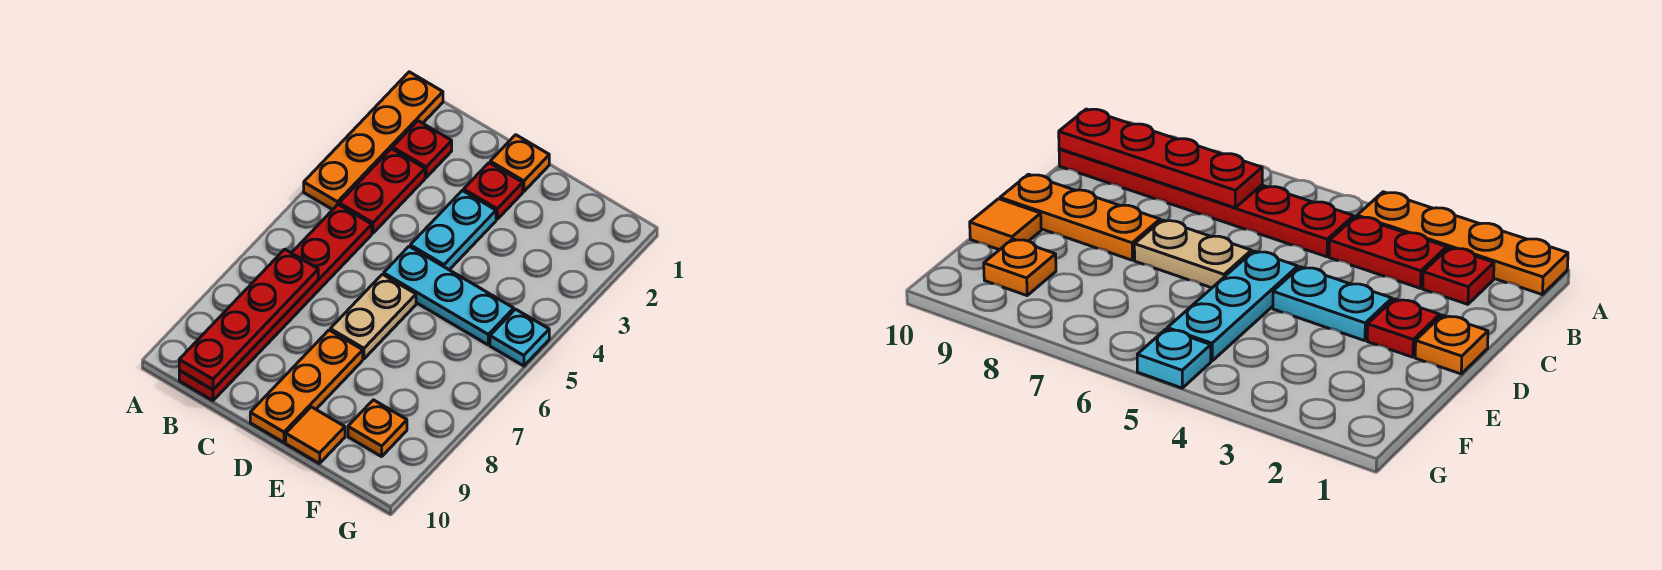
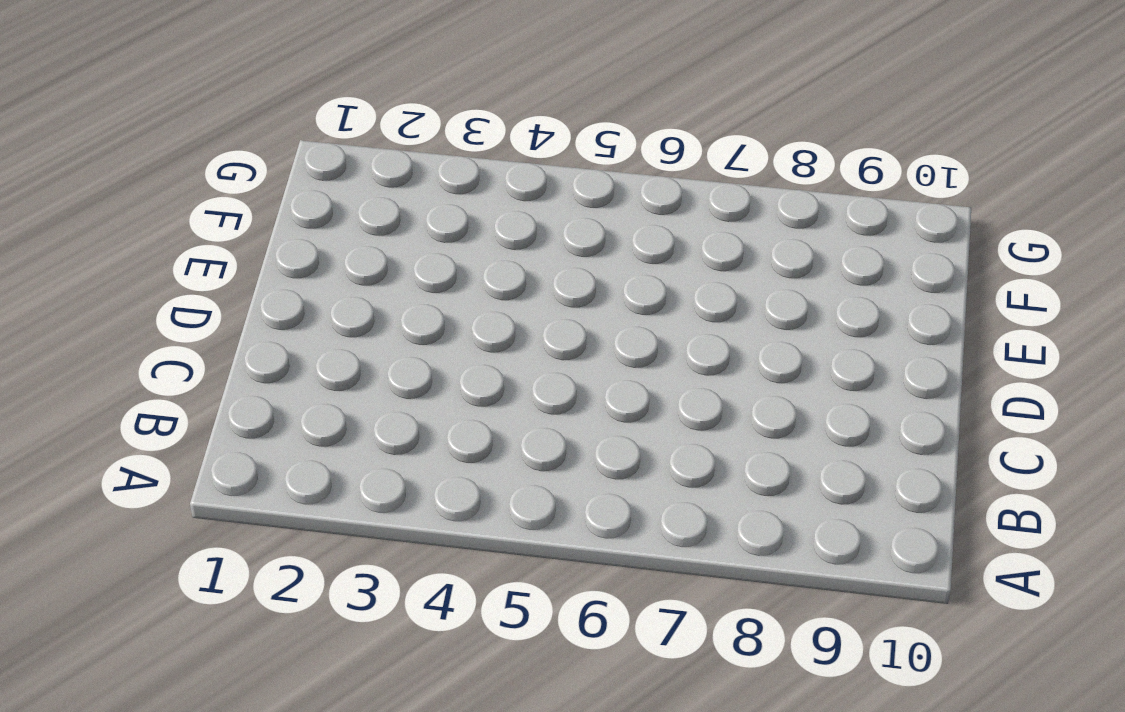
none -> orange plate A1:A4 level 1
none -> red plate B2 level 1
none -> red plate B3:B4 level 1

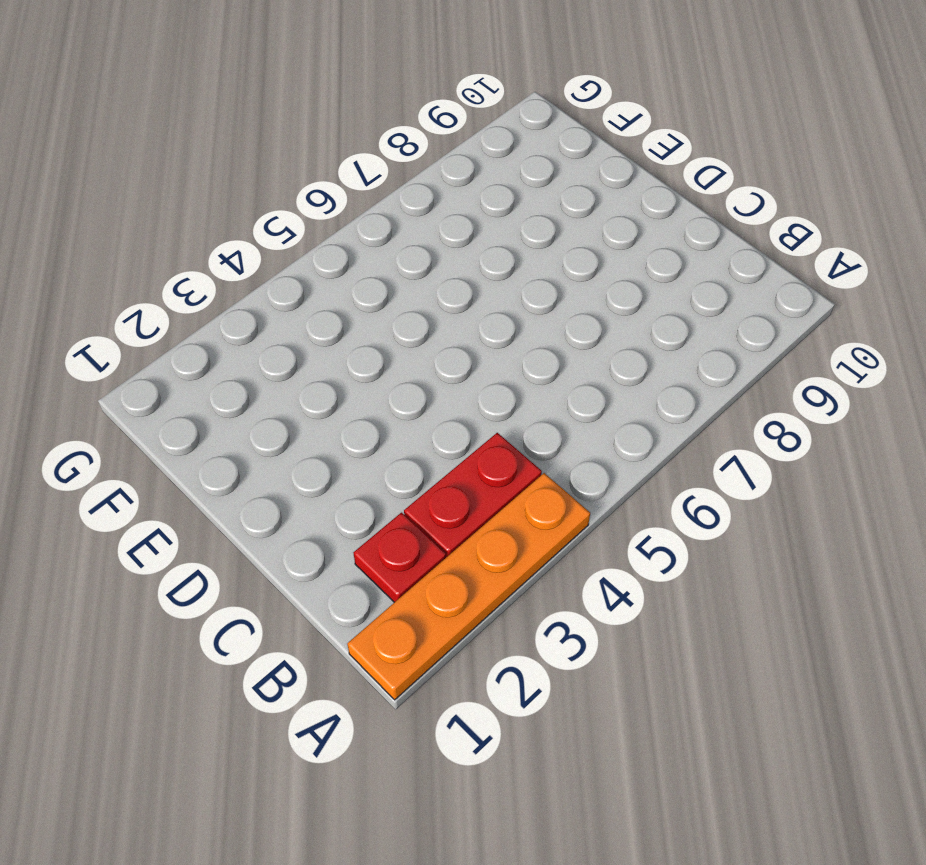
none -> red plate B5:B10 level 1
none -> orange plate D1 level 1
none -> red plate D2 level 1

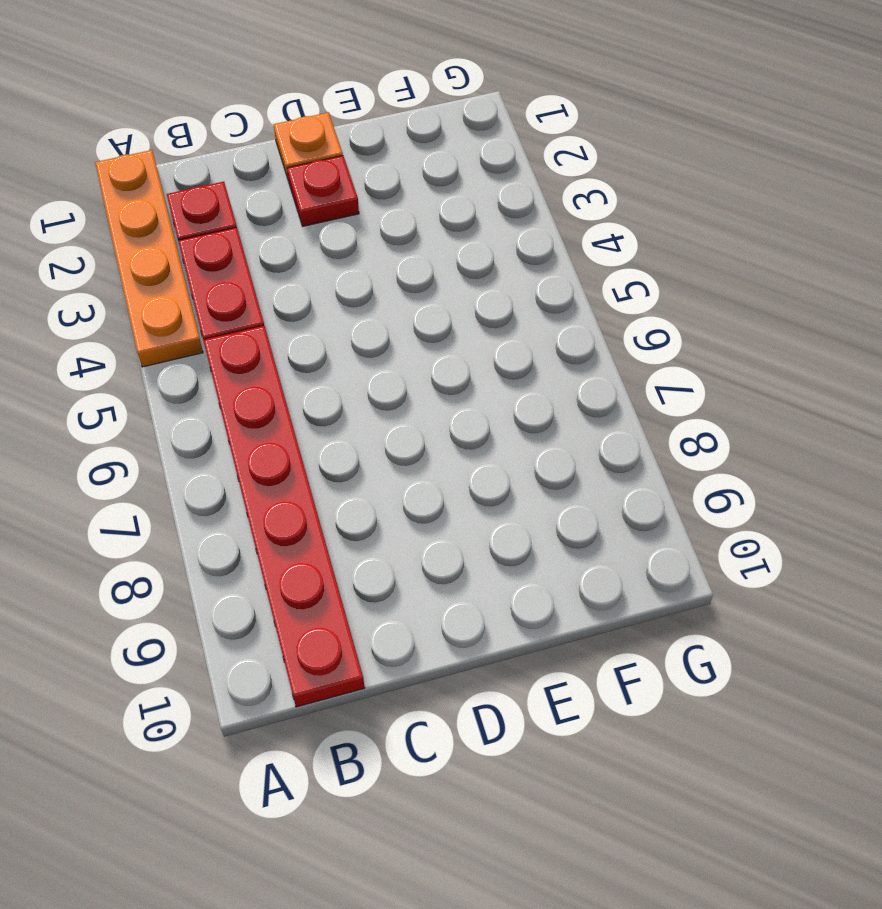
none -> cyan plate D3:D4 level 1
none -> cyan plate D5:F5 level 1
none -> tan plate D6:D7 level 1

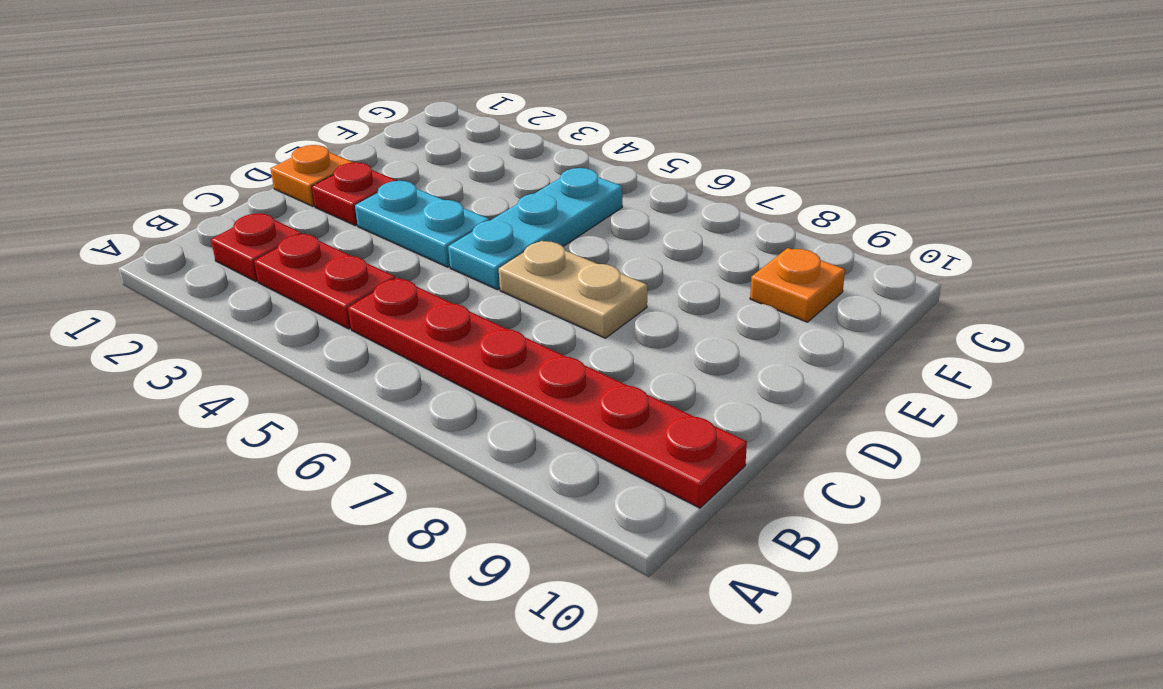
none -> orange plate A1:A4 level 1
none -> orange plate D8:D10 level 1
none -> orange tile E10 level 1

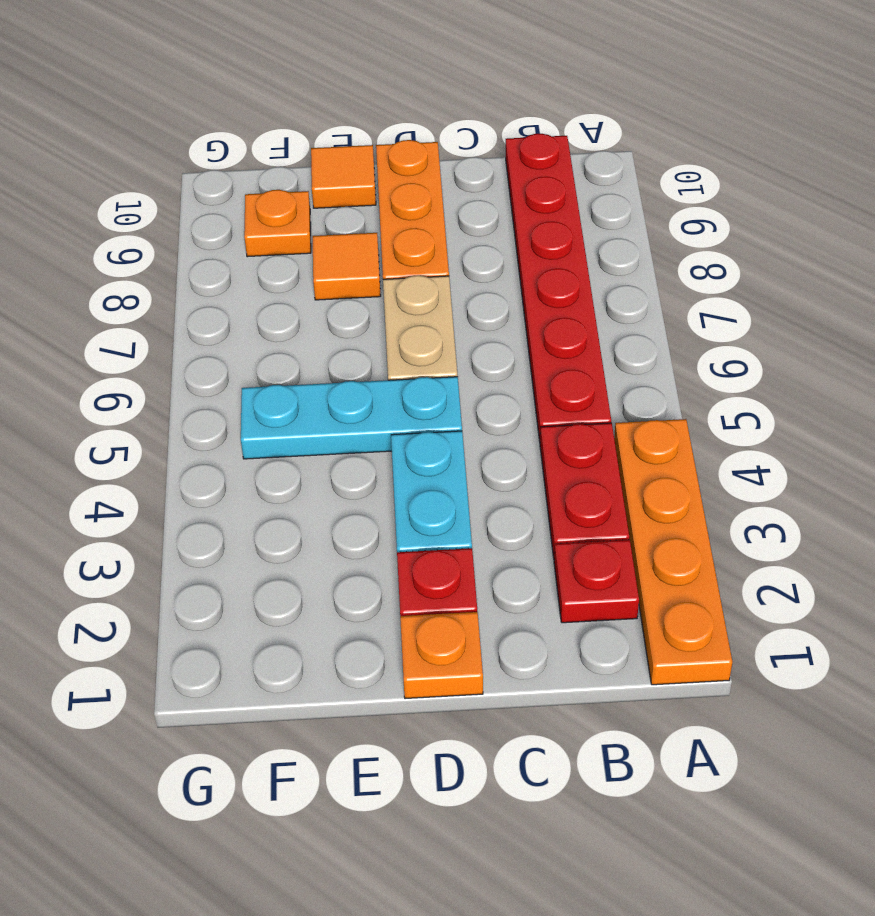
orange tile E8 level 1 -> none
none -> cyan plate G5 level 1
none -> red plate B7:B10 level 2

